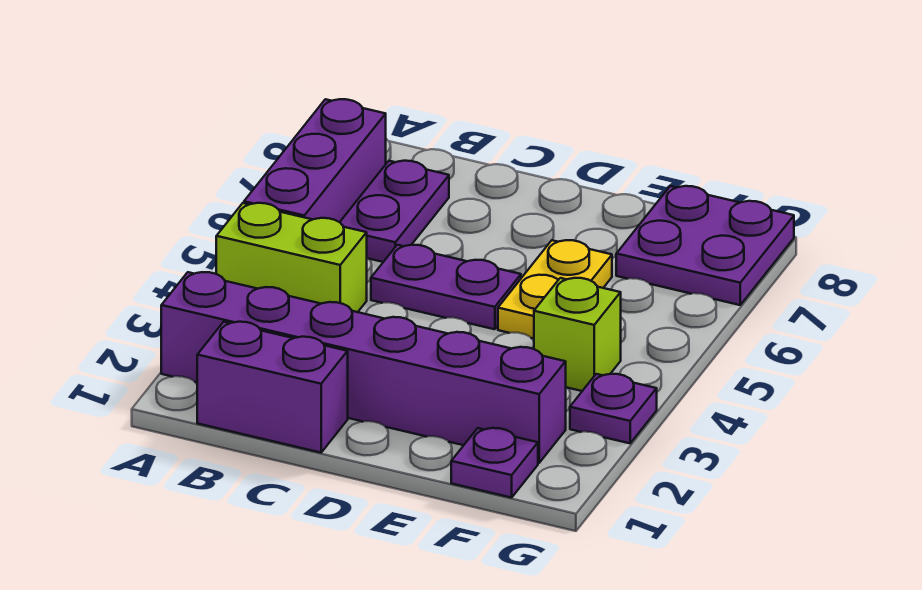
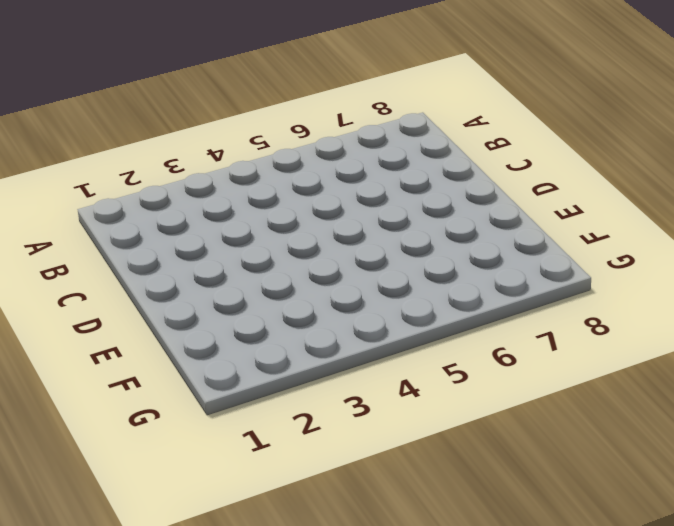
none -> purple brick A2:F2 level 1
none -> lime brick A4:B4 level 1

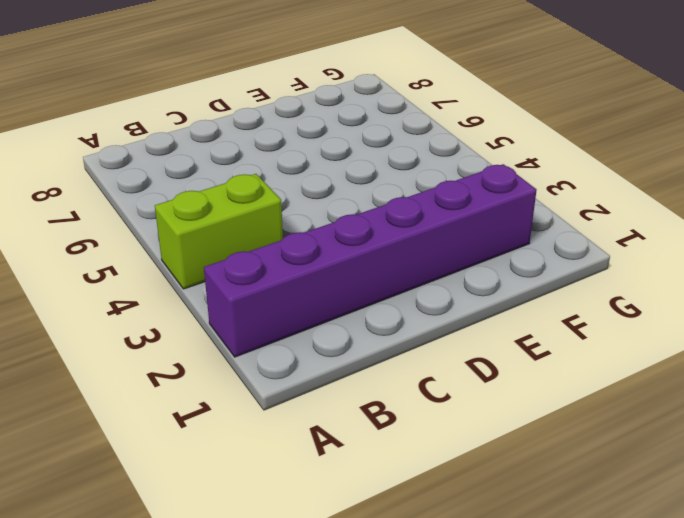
none -> purple brick A5:A7 level 1
none -> purple brick B1:C1 level 1

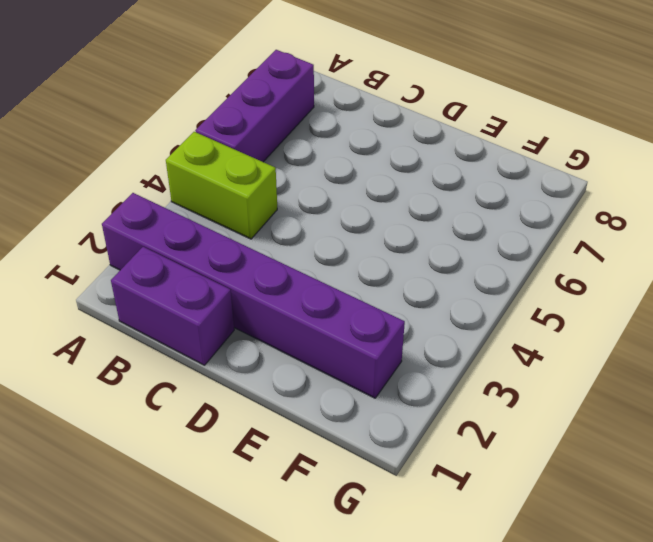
none -> purple plate B6:B7 level 1
none -> purple plate C5:D5 level 1

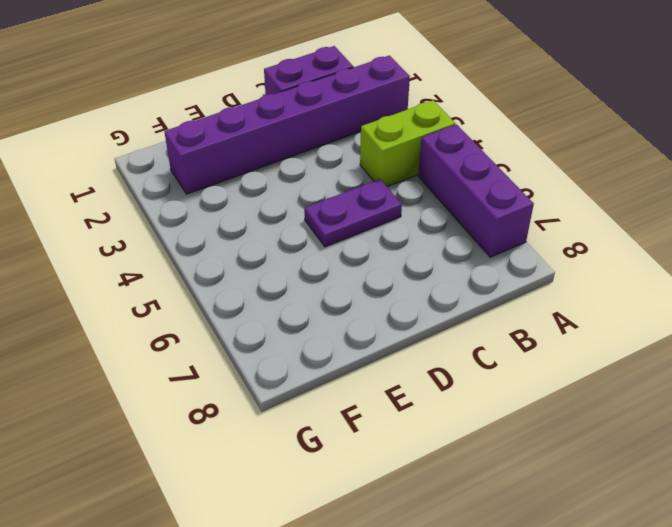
none -> purple plate B6:B7 level 1
none -> yellow plate E5:E6 level 1

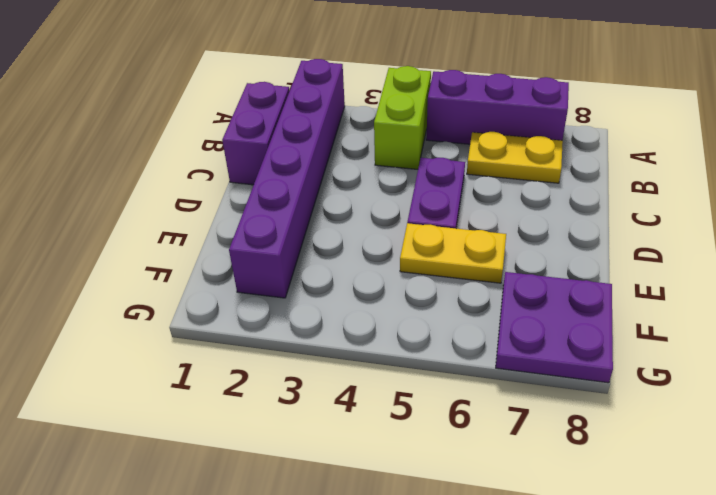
yellow plate B6:B7 level 1 -> purple plate B6:B7 level 1
none -> purple plate F1 level 1
none -> lime brick F4 level 1

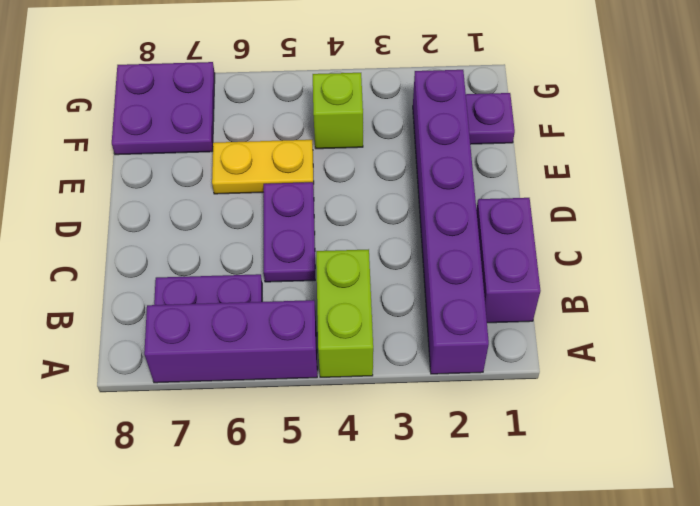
none -> purple plate G3 level 1

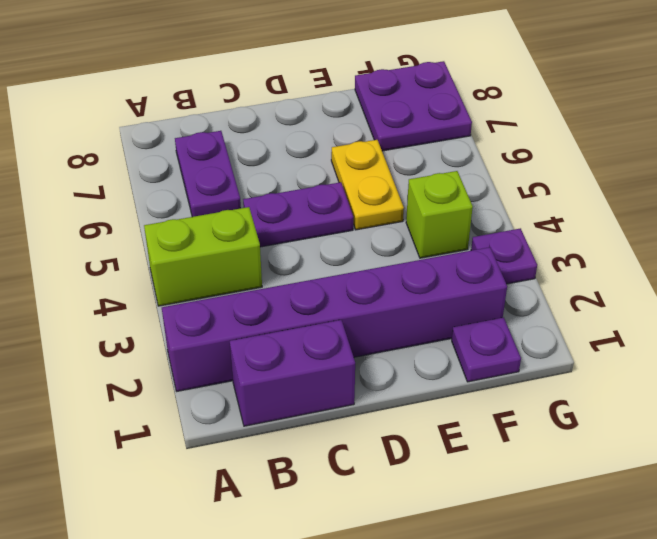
none -> purple brick A5:A7 level 1

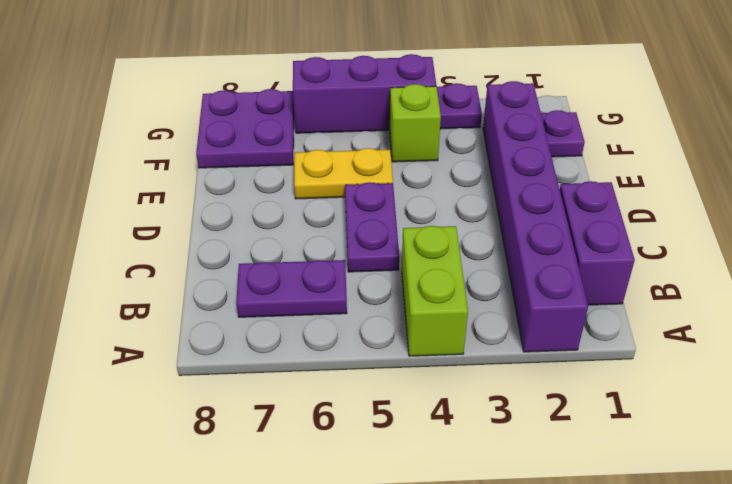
purple brick G4:G6 level 1 -> purple brick A5:A7 level 1

